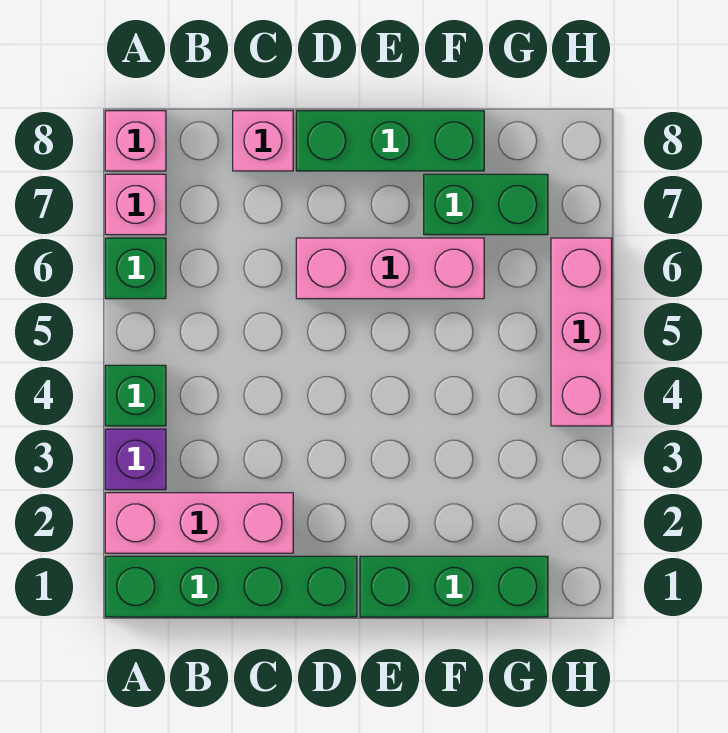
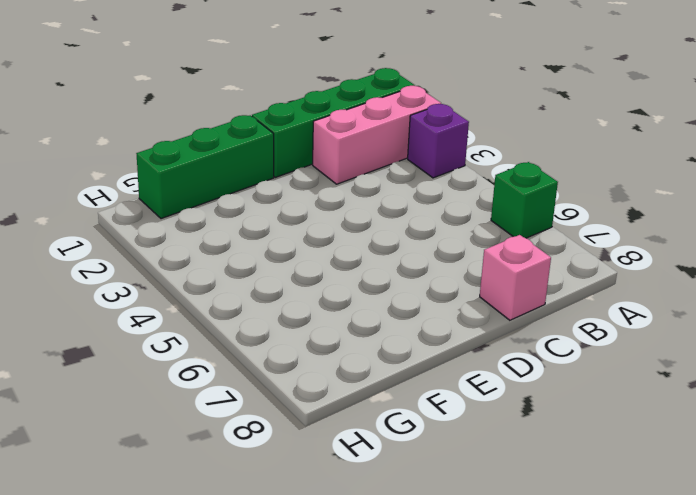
none -> green brick A4 level 1
none -> pink brick A7 level 1
none -> pink brick A8 level 1

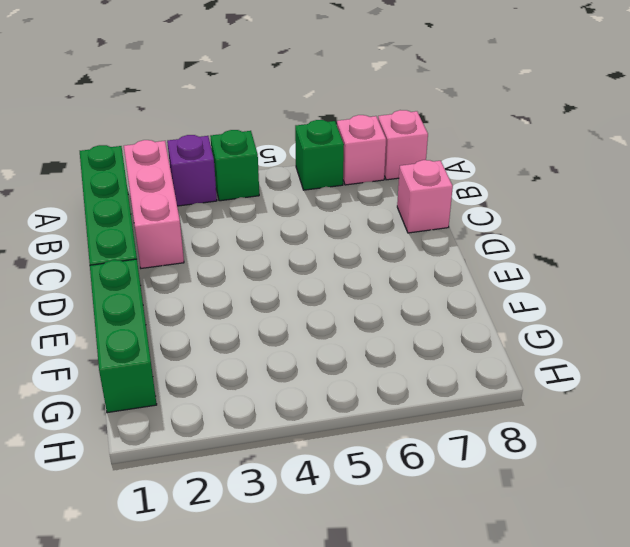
none -> pink brick D6:F6 level 1
none -> green brick D8:F8 level 1
none -> green brick F7:G7 level 1

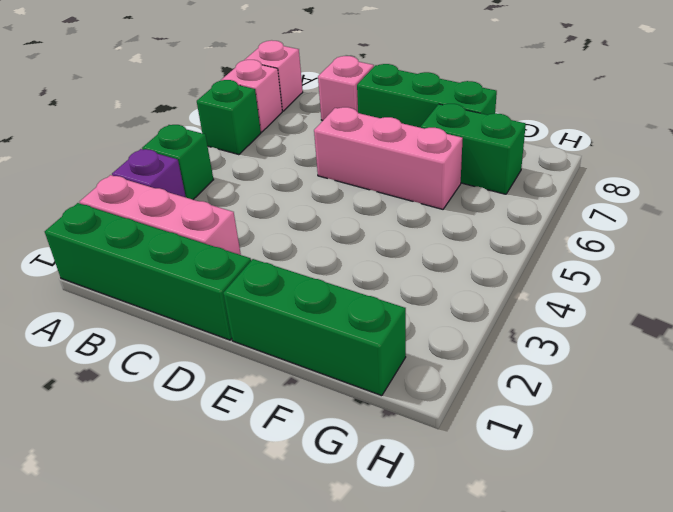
none -> pink brick H4:H6 level 1

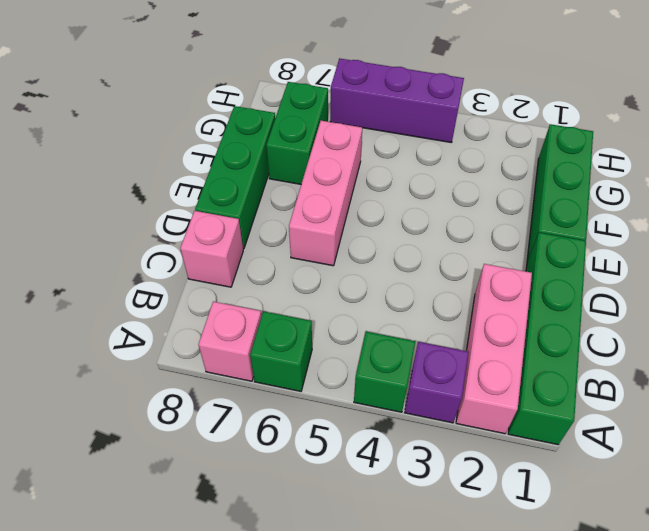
purple brick H4:H6 level 1 -> pink brick H4:H6 level 1
none -> pink brick A8 level 1

